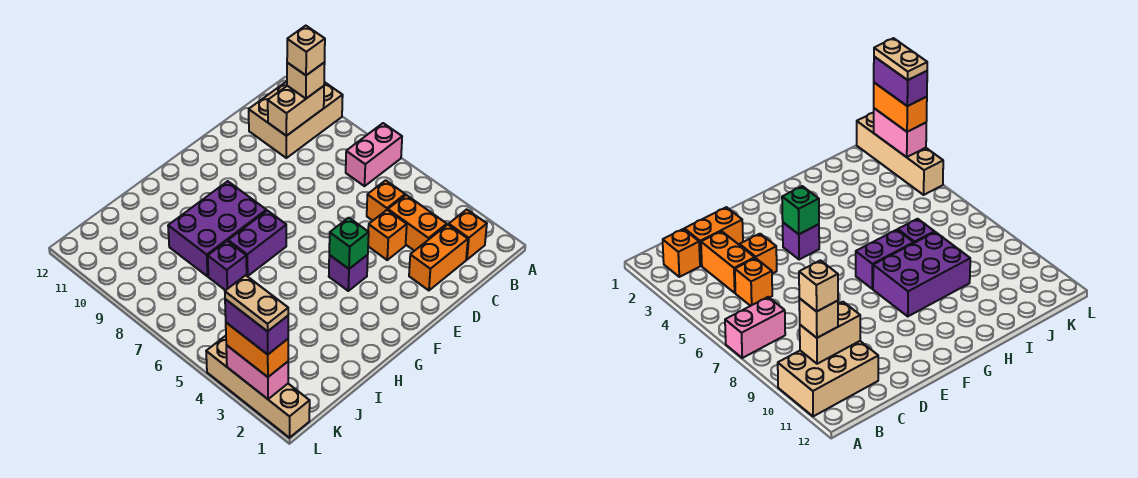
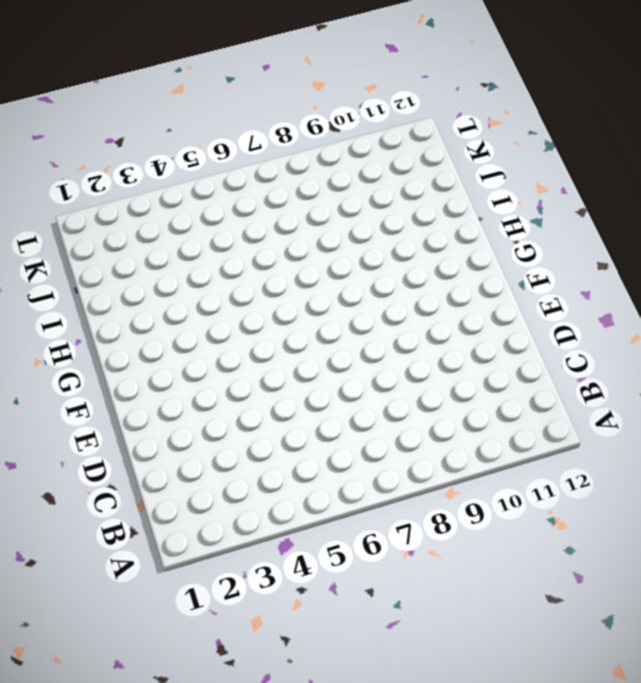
none -> pink brick A7:B7 level 1
none -> tan brick A10:C11 level 1
none -> orange brick B2 level 1

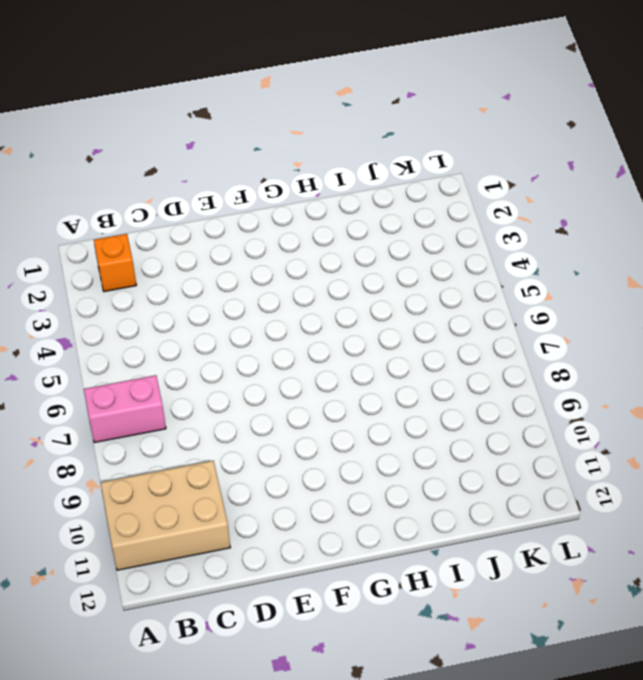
none -> orange brick C2:D2 level 1
none -> orange brick C3:C4 level 1
none -> orange brick C5 level 1

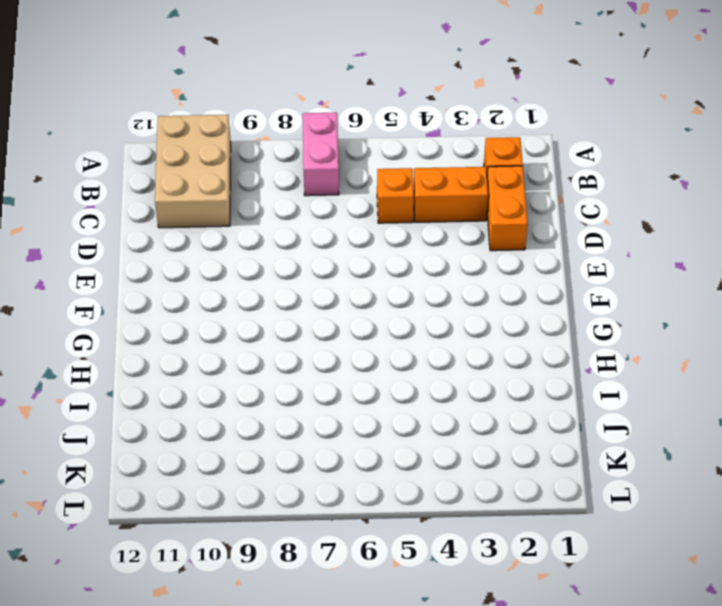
none -> orange brick D4 level 1
none -> purple brick F4 level 1
none -> purple brick G7:H7 level 1

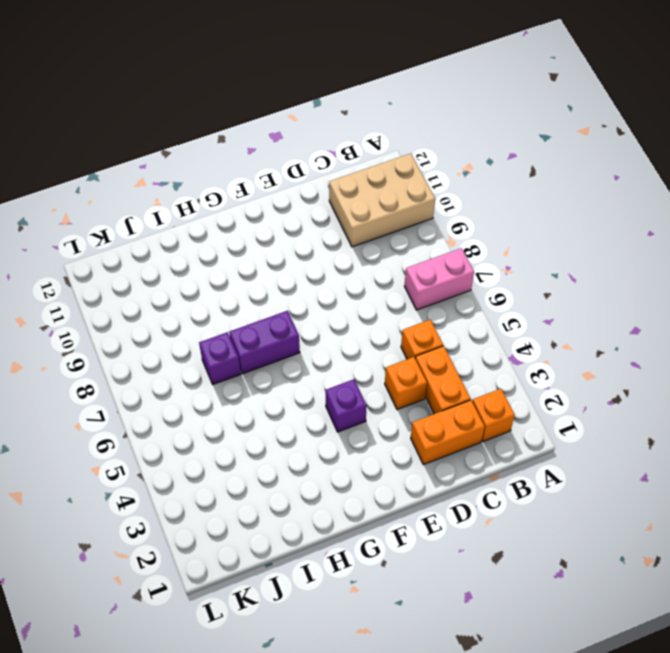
none -> purple brick G8:I9 level 1
none -> tan brick L1:L4 level 1
none -> tan brick B10:C10 level 2

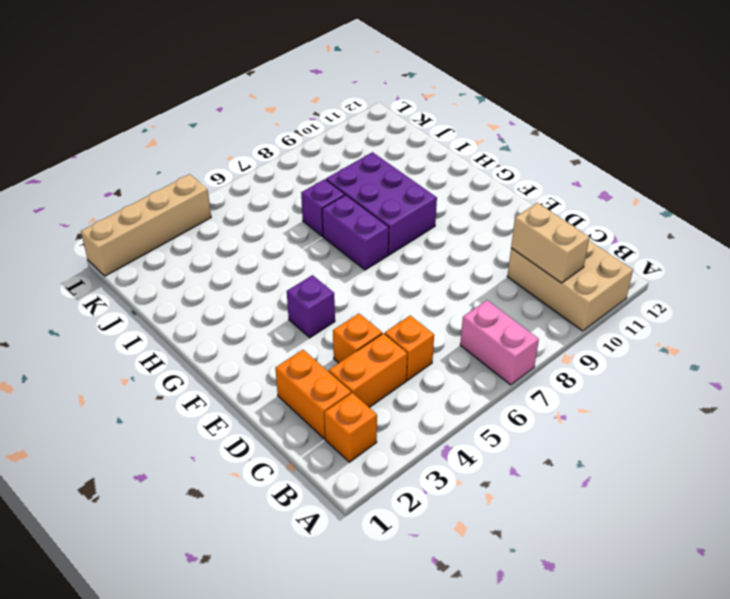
none -> green brick F4 level 2
none -> pink brick L2:L3 level 2
none -> tan brick B10 level 3

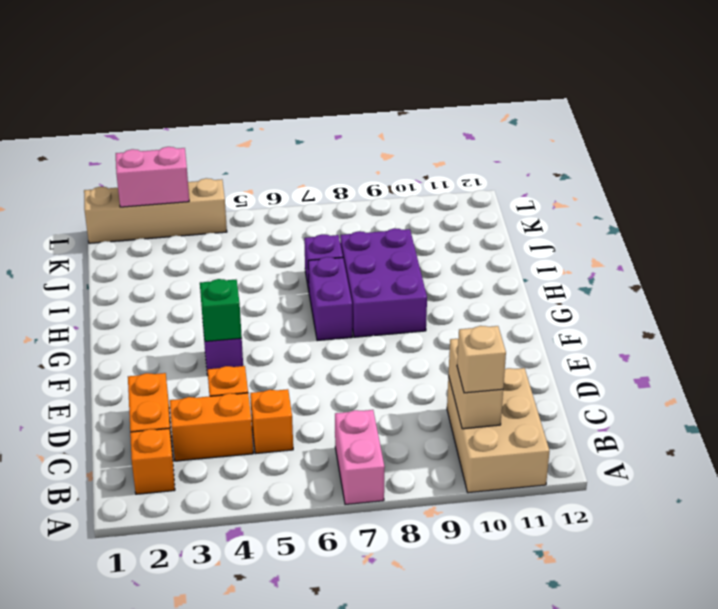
none -> orange brick L2:L3 level 3
none -> tan brick B10 level 4
none -> purple brick L2:L3 level 4

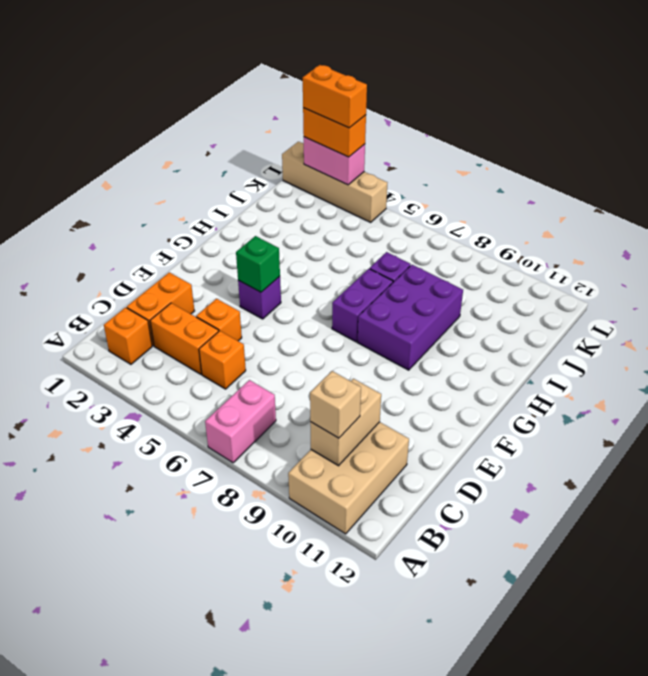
orange brick L2:L3 level 4 -> purple brick L2:L3 level 4
none -> tan brick B10 level 4
none -> tan plate L2:L3 level 5

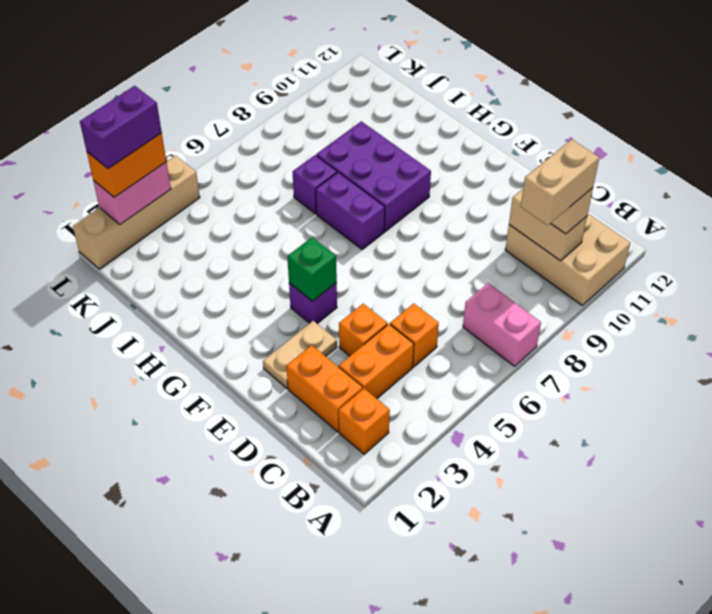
tan brick B9:B10 level 4 -> tan brick B10 level 4
tan plate E2:E3 level 1 -> tan plate L2:L3 level 5

